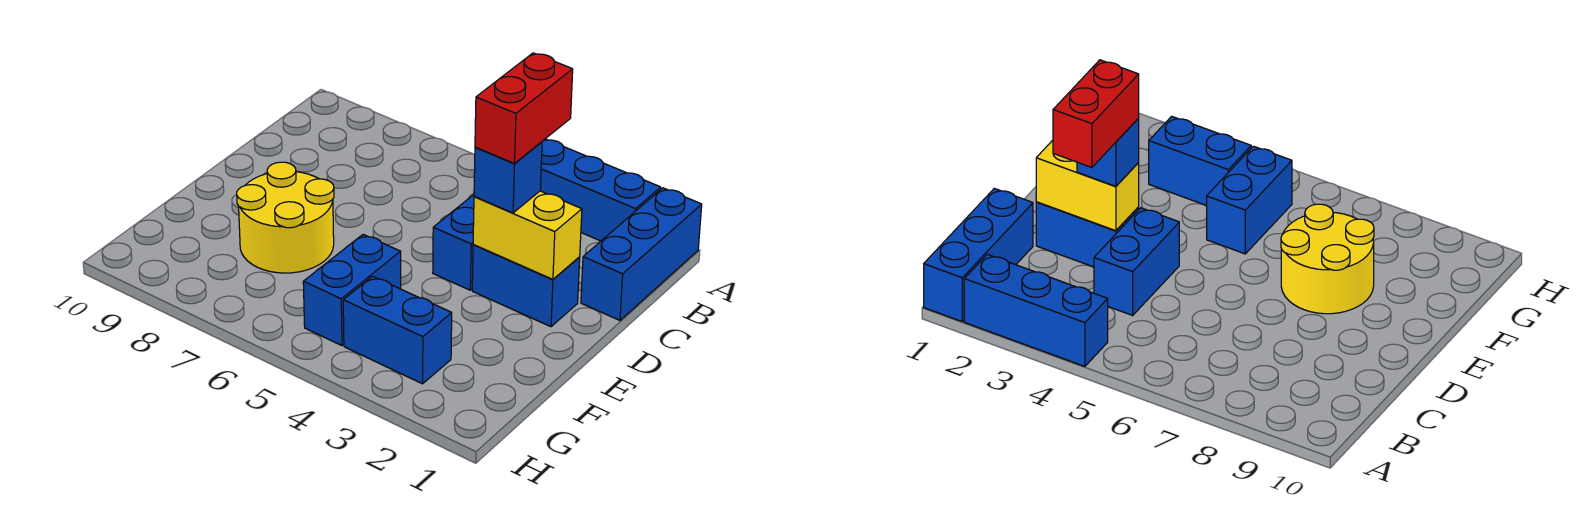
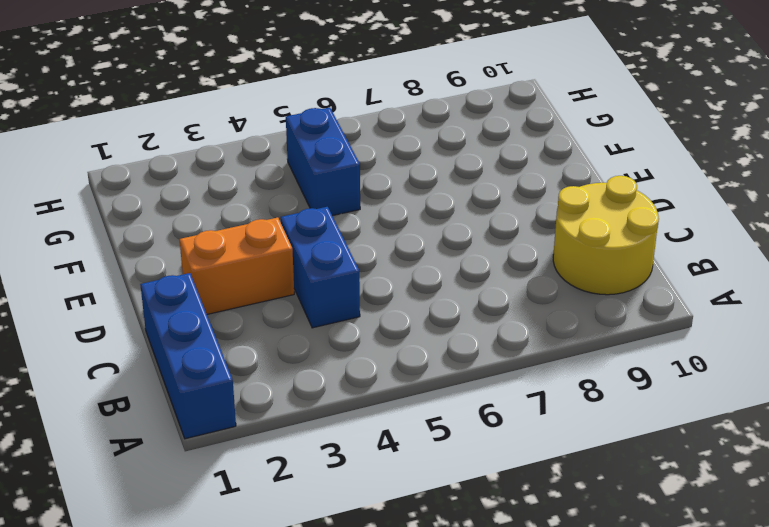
yellow round brick B9:C10 level 1 -> yellow round brick E7:F8 level 1
orange brick D2:D3 level 1 -> blue brick D2:D3 level 1
none -> blue brick A2:A4 level 1
none -> blue brick G3:G4 level 1

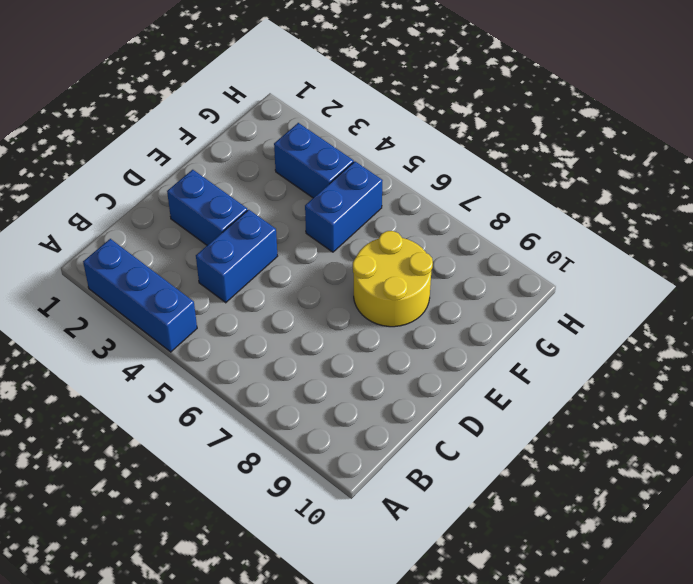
none -> blue brick A1:C1 level 1
none -> yellow brick D2:D3 level 2

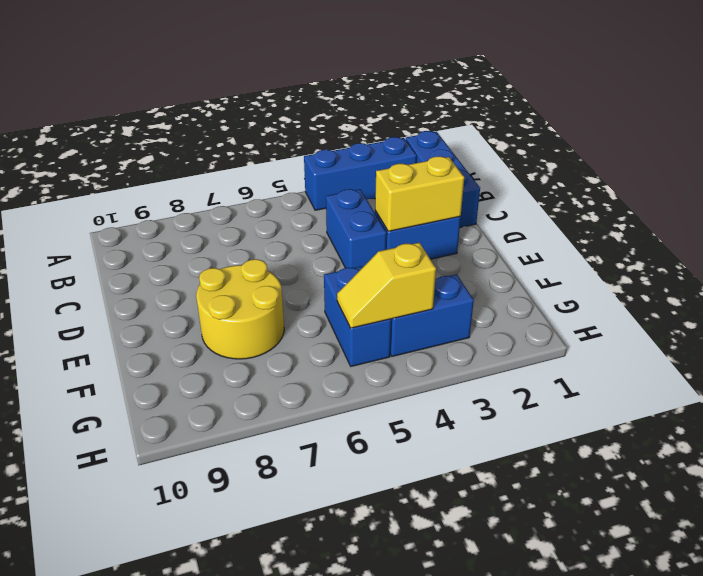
yellow slope G4:G5 level 2 top 4 -> none
none -> blue brick D3 level 3
none -> red brick C3:D3 level 4

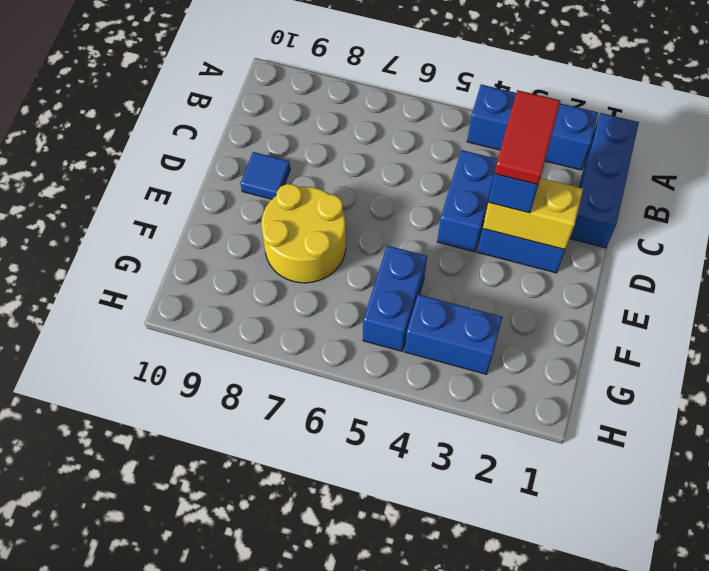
red tile C3:D3 level 4 -> red brick C3:D3 level 4
blue tile D9 level 1 -> none

